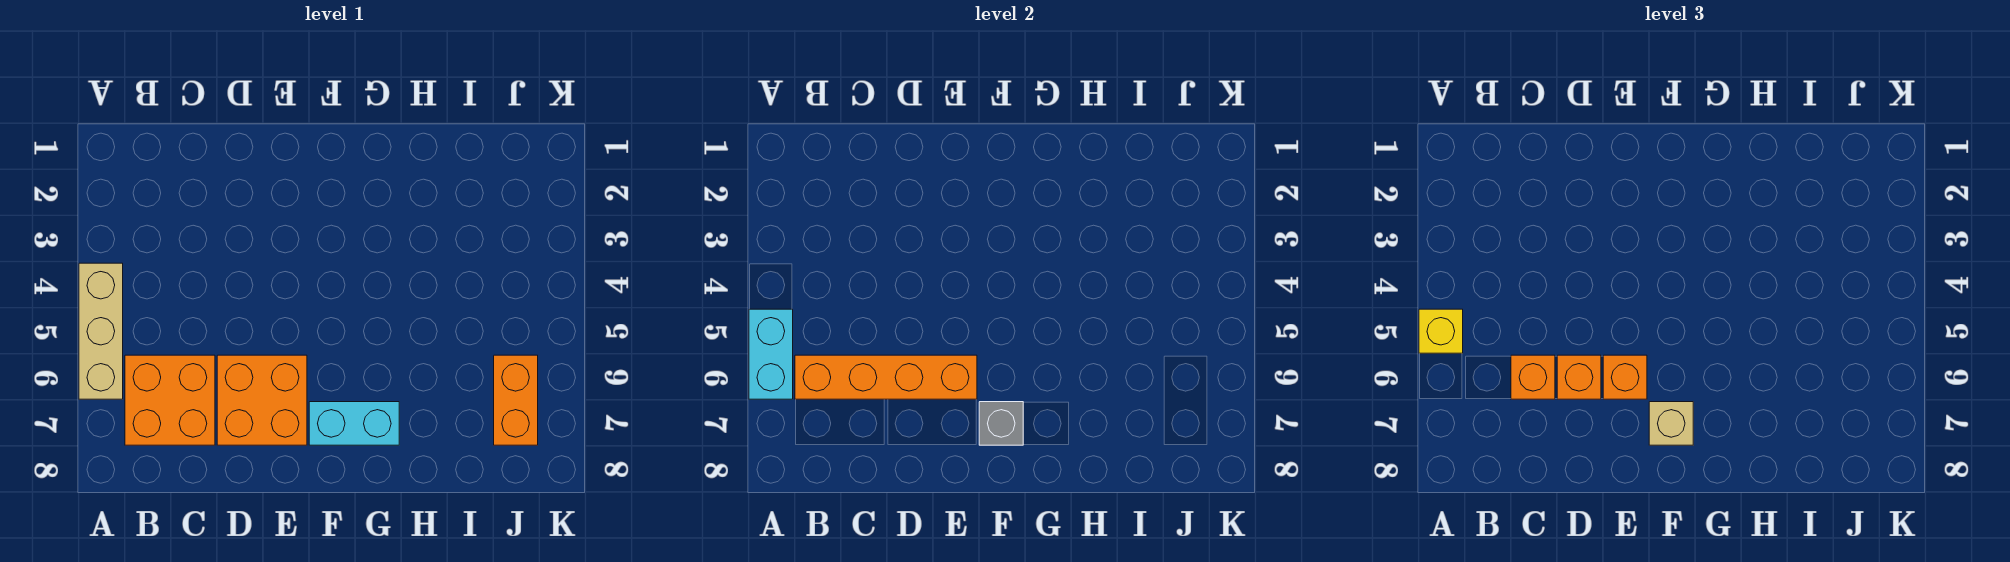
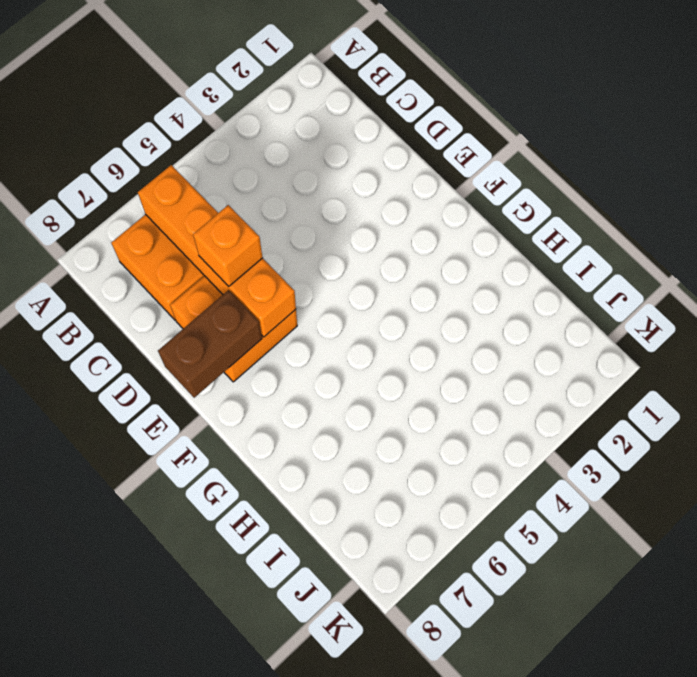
brown brick E7:E8 level 2 -> none
none -> tan brick A4:A6 level 1
none -> cyan brick F7:G7 level 1
none -> orange brick J6:J7 level 1

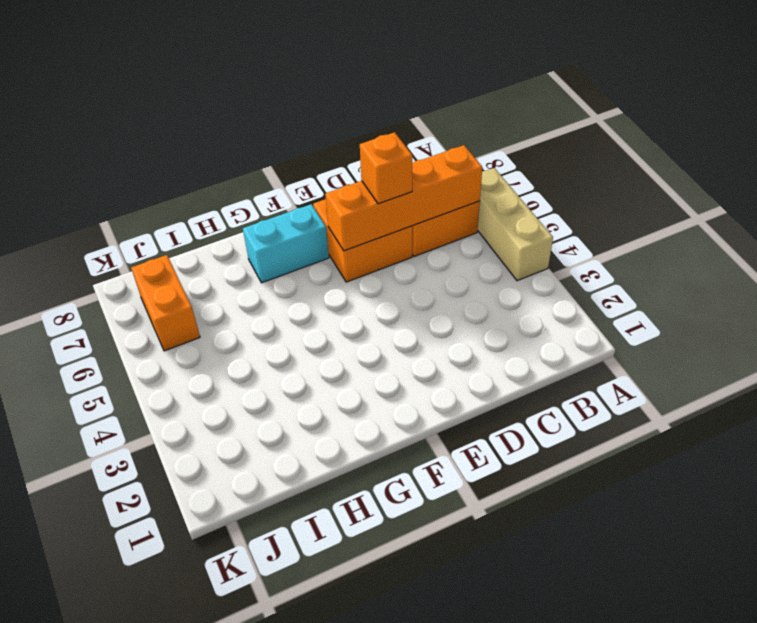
none -> cyan brick A5:A6 level 2
none -> grey brick F7 level 2
none -> yellow brick A5 level 3

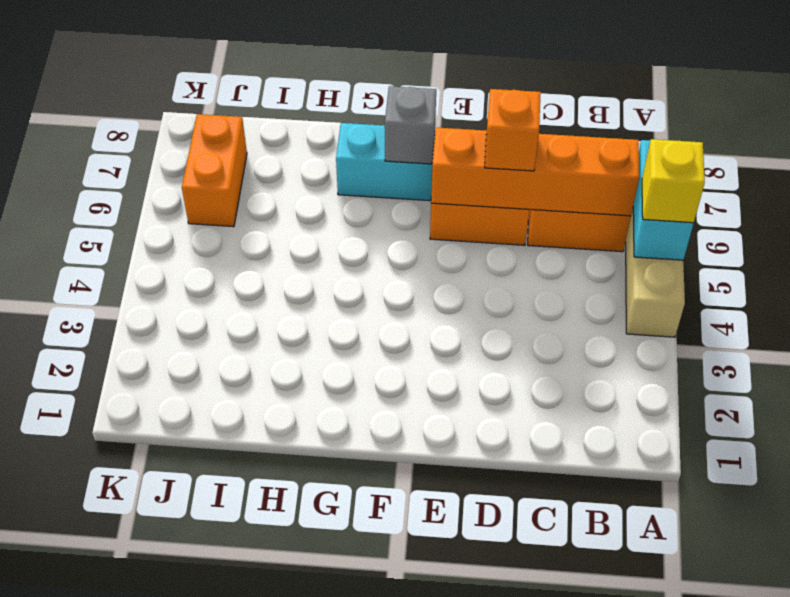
none -> orange brick C6 level 3
none -> orange brick E6 level 3
none -> tan brick F7 level 3

